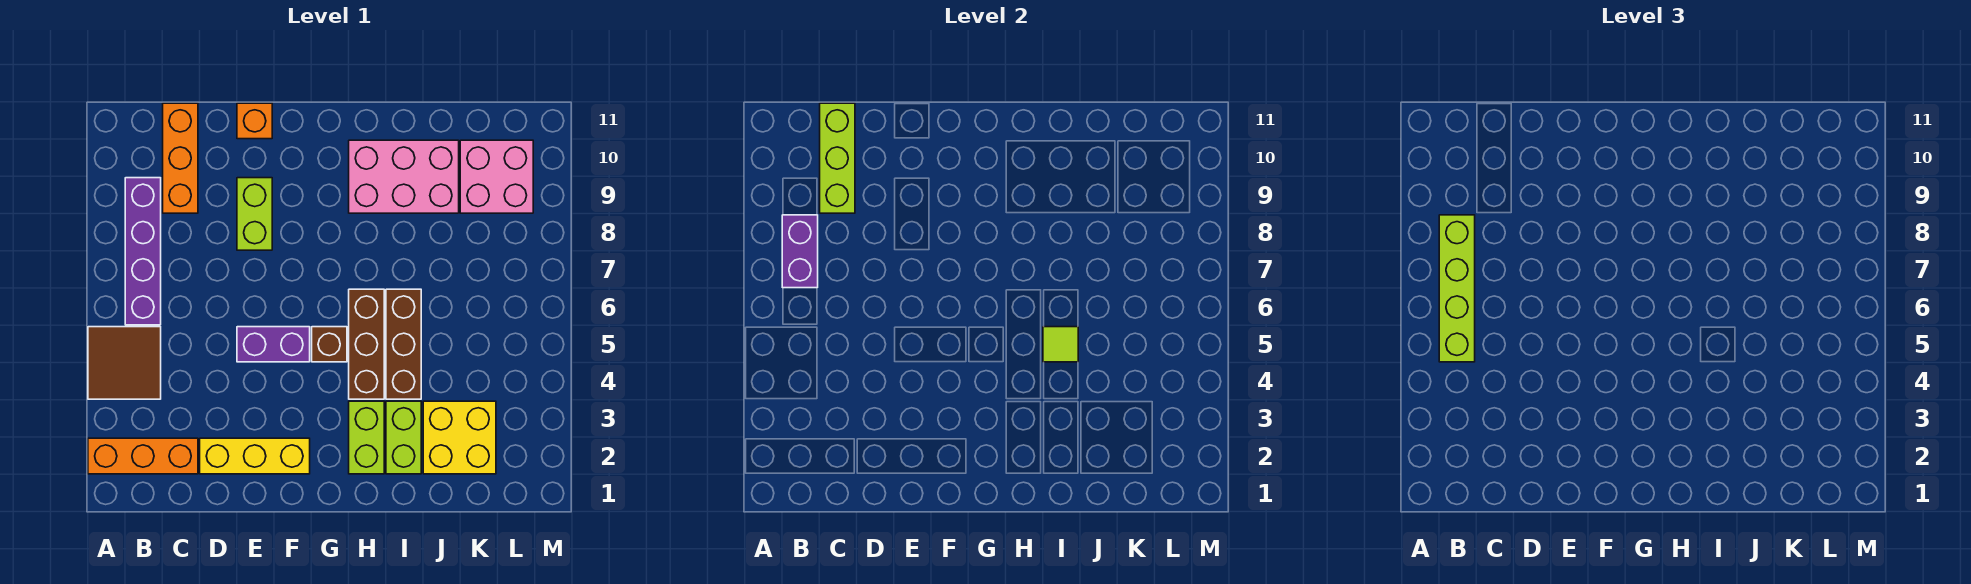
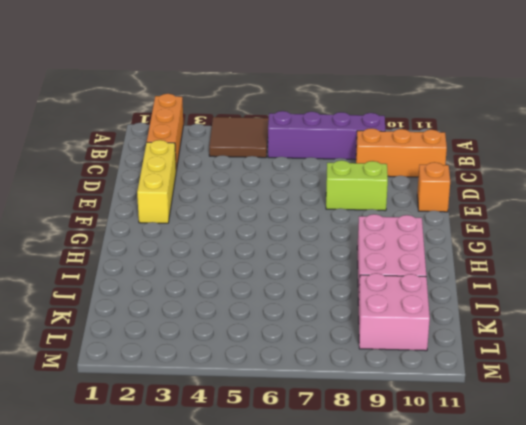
none -> purple brick E5:F5 level 1
none -> brown brick G5 level 1
none -> lime brick H2:H3 level 1

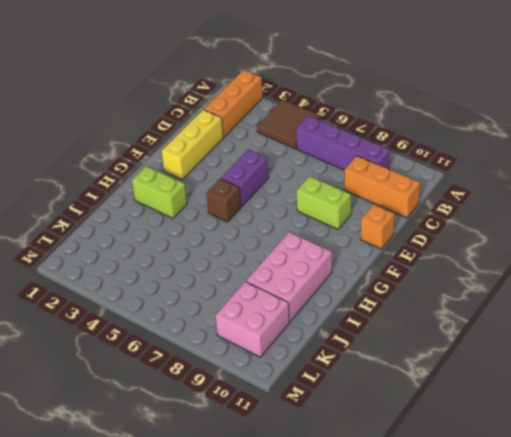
none -> brown brick H4:H6 level 1
none -> lime brick I2:I3 level 1
none -> brown brick I4:I6 level 1

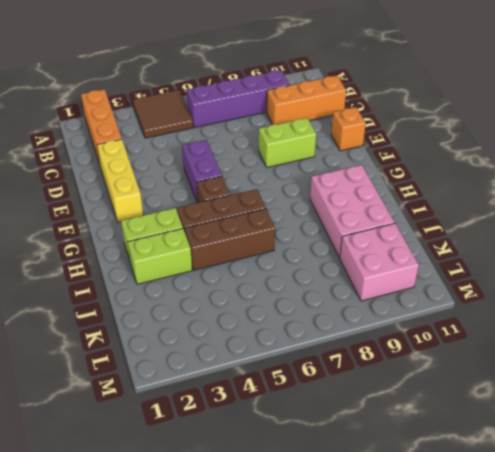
none -> yellow brick J2:K3 level 1
none -> purple brick B7:B8 level 2
none -> lime brick C9:C11 level 2

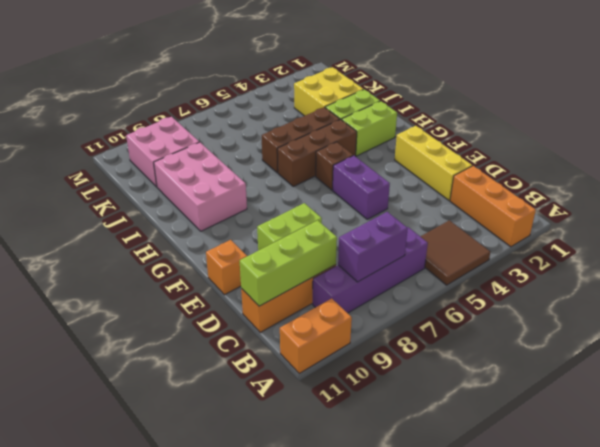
orange brick A10:A11 level 1 -> none
none -> lime tile I5 level 2
none -> lime brick B5:B8 level 3

